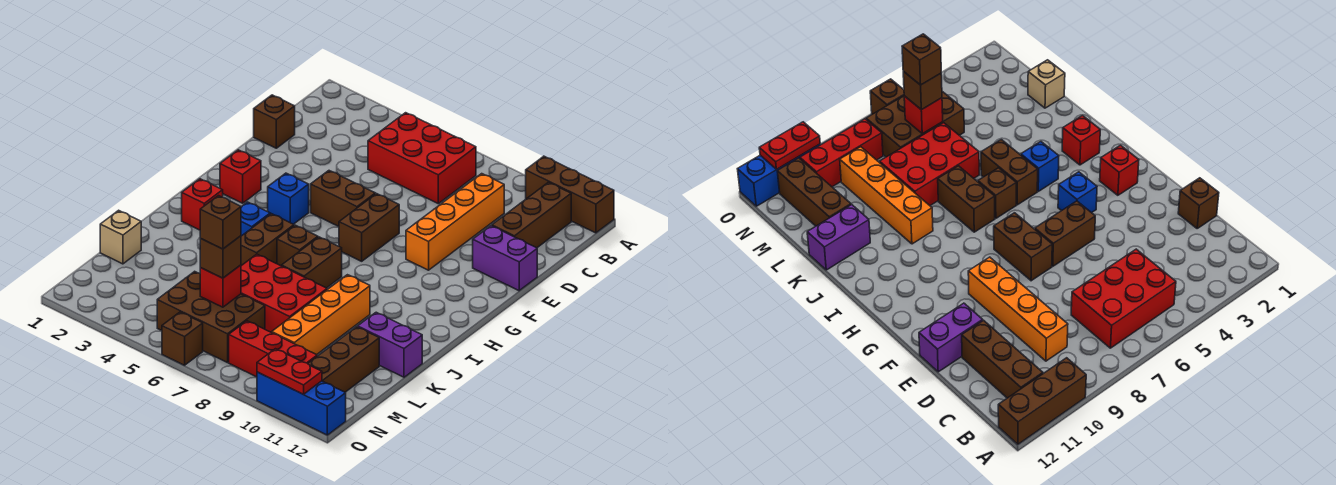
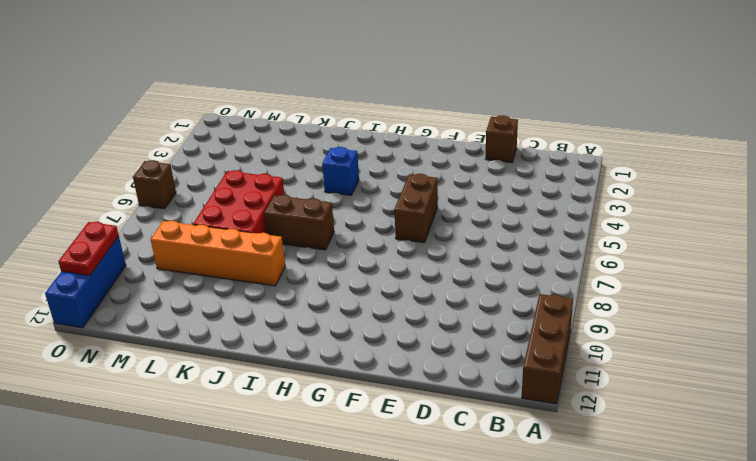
none -> red brick B5:C7 level 1
none -> brown brick B11:D11 level 1
none -> orange brick C9:F9 level 1

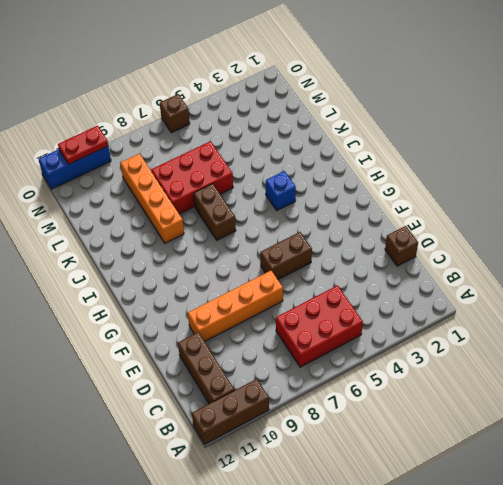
orange brick E7:E10 level 1 -> orange brick C9:F9 level 1
none -> purple brick E11:E12 level 1
none -> brown brick F7:G7 level 1
none -> red brick G2 level 1

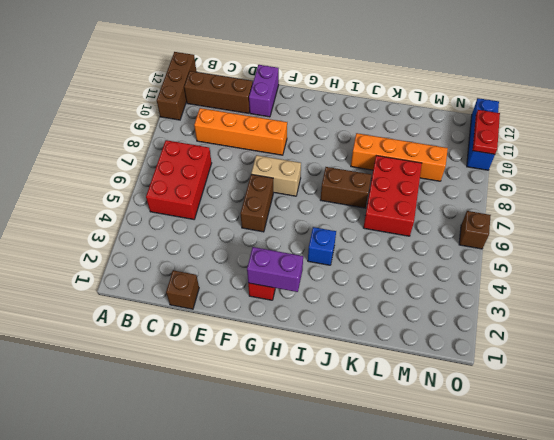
tan brick F7:G7 level 1 -> brown brick F7:G7 level 1
purple brick G2:H2 level 2 -> purple brick K11:K12 level 1
none -> blue brick G4 level 1
none -> red brick I2 level 1
none -> brown brick I5:J5 level 1

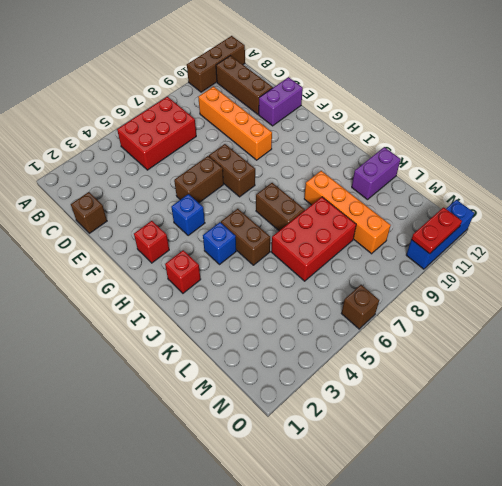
none -> brown brick I6 level 1
none -> tan brick L1 level 1
none -> brown brick L11:N11 level 1

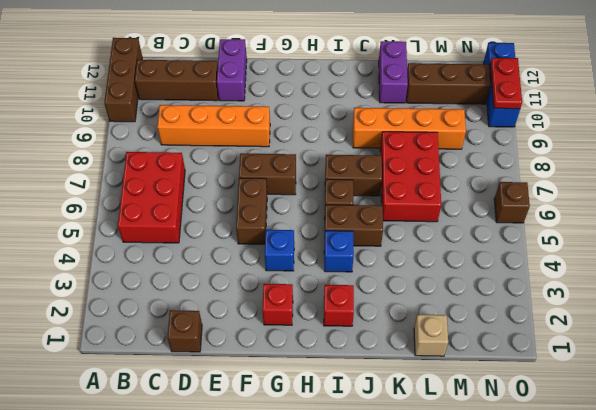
none -> brown brick M5:N7 level 1
none -> red brick N8:N10 level 1
none -> red brick M6 level 2

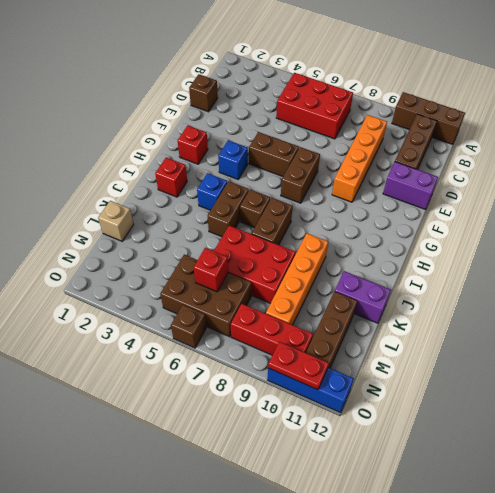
none -> brown brick M6 level 3
none -> brown brick M6 level 4

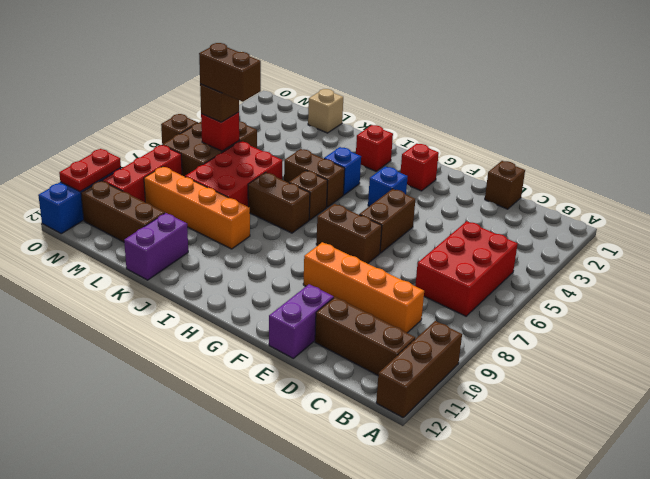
brown brick L6:M6 level 4 -> brown brick M6 level 4

